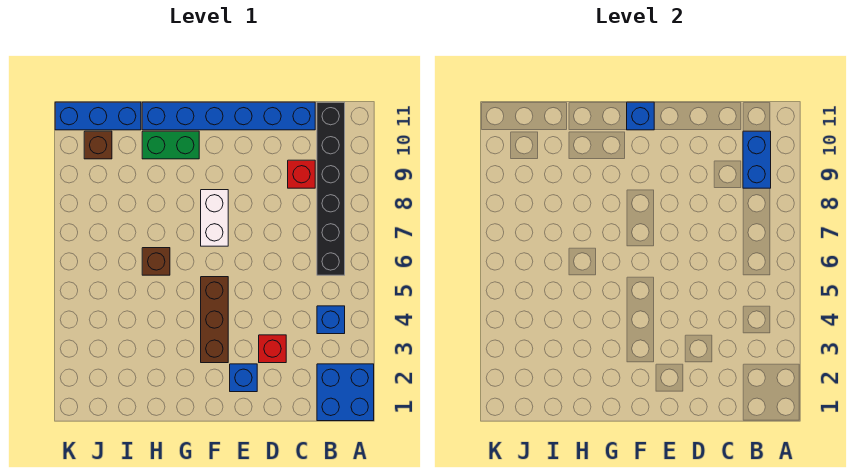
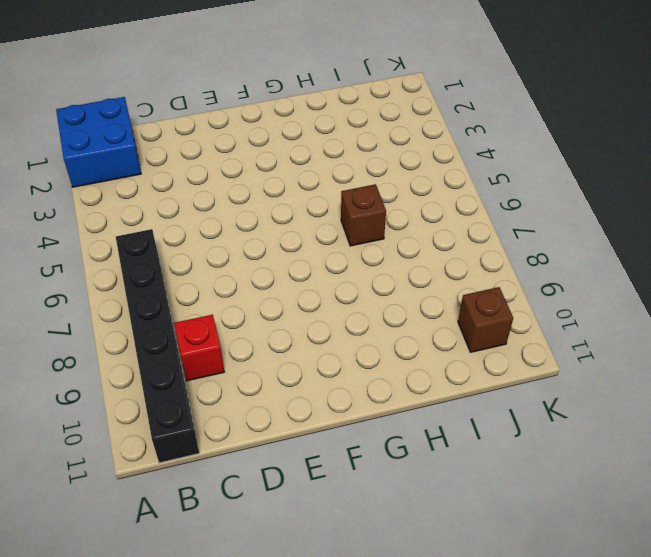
none -> blue brick B4 level 1
none -> blue brick C11:H11 level 1
none -> red brick D3 level 1

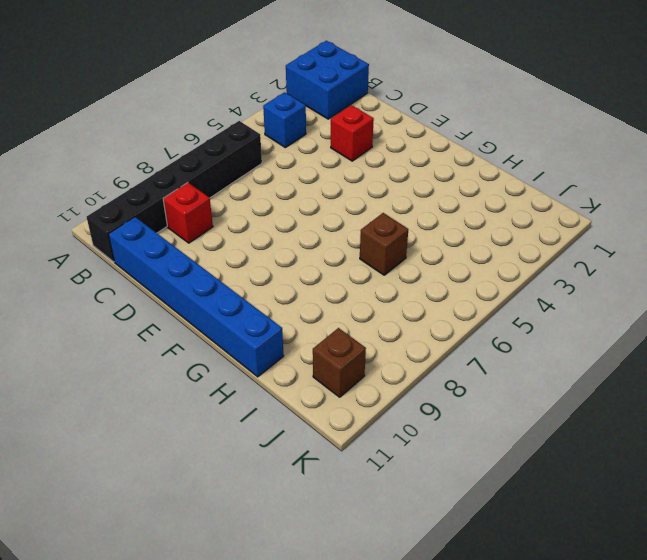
none -> blue brick E2 level 1
none -> brown brick F3:F5 level 1
none -> white brick F7:F8 level 1

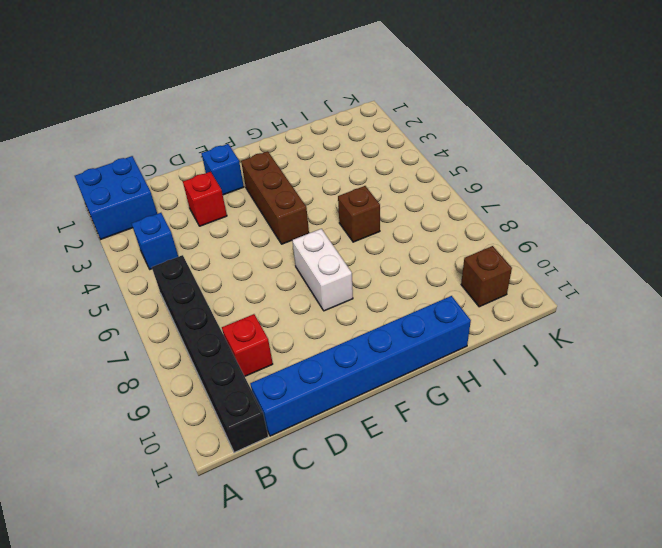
none -> green brick G10:H10 level 1
none -> blue brick I11:K11 level 1
none -> blue brick B9:B10 level 2

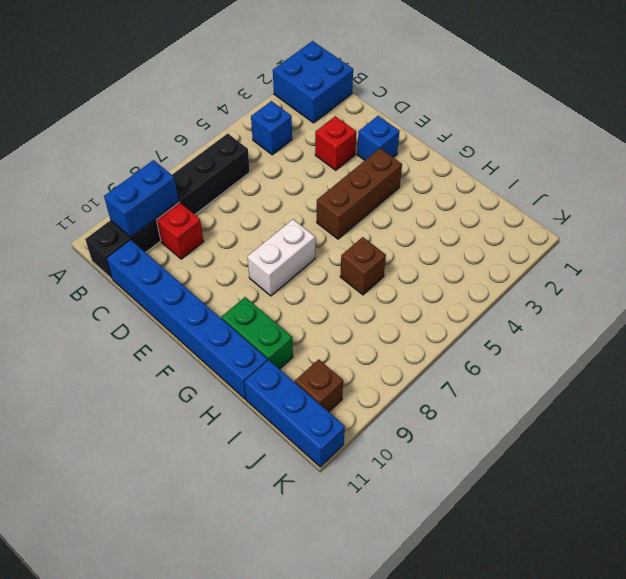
none -> blue brick F11 level 2

